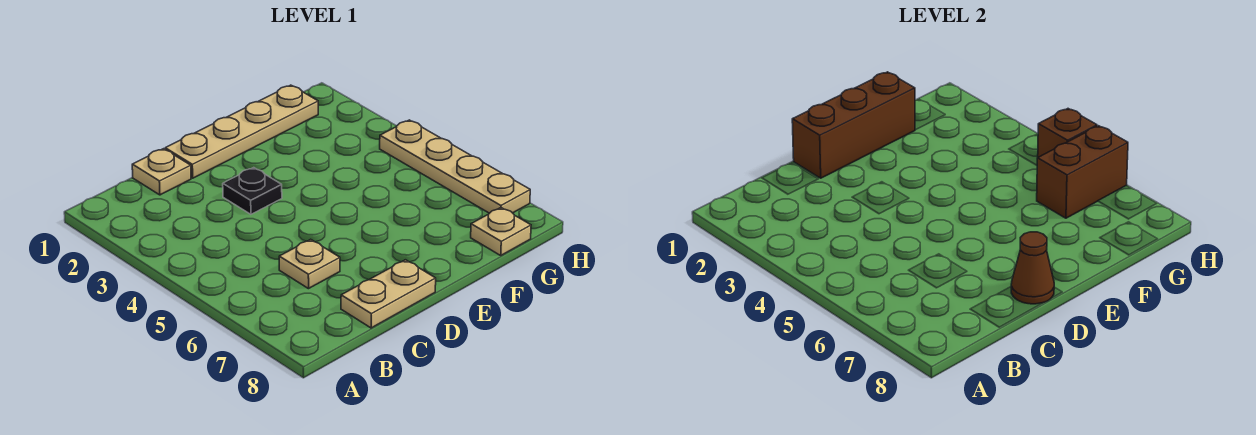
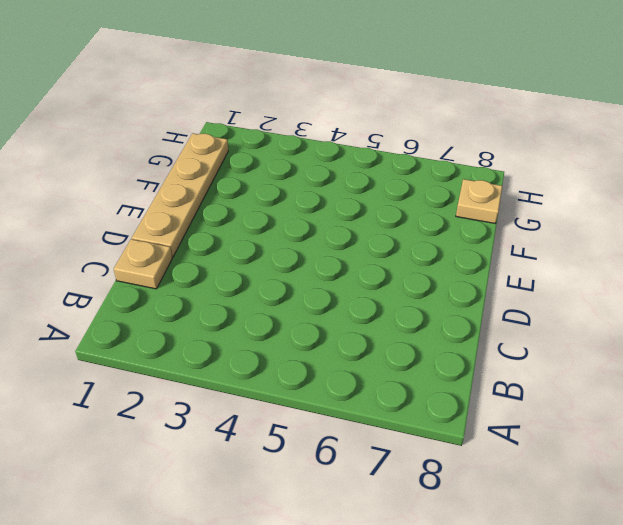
none -> tan plate C6 level 1
none -> tan plate C8:D8 level 1

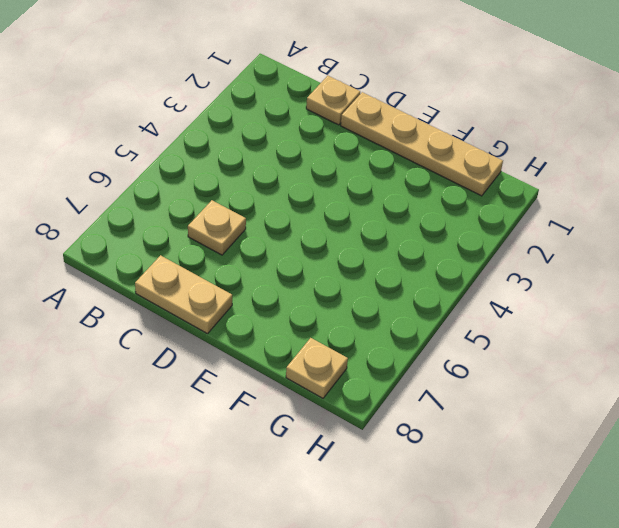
none -> black plate D3 level 1
none -> tan plate H4:H7 level 1

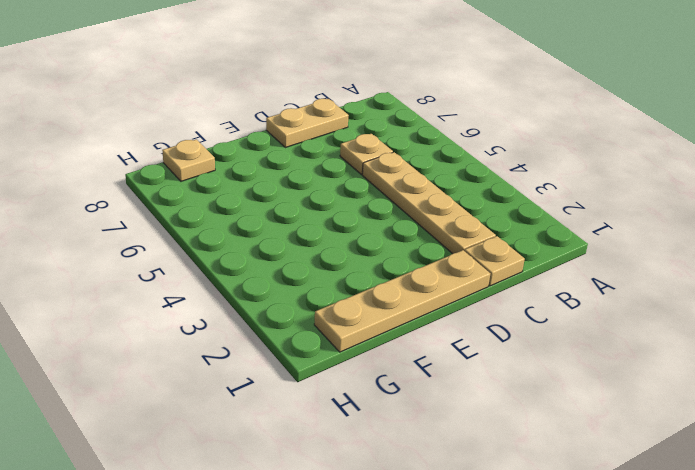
tan plate C2:C5 level 1 -> tan plate H4:H7 level 1
none -> black plate D3 level 1
none -> brown brick D1:F1 level 2

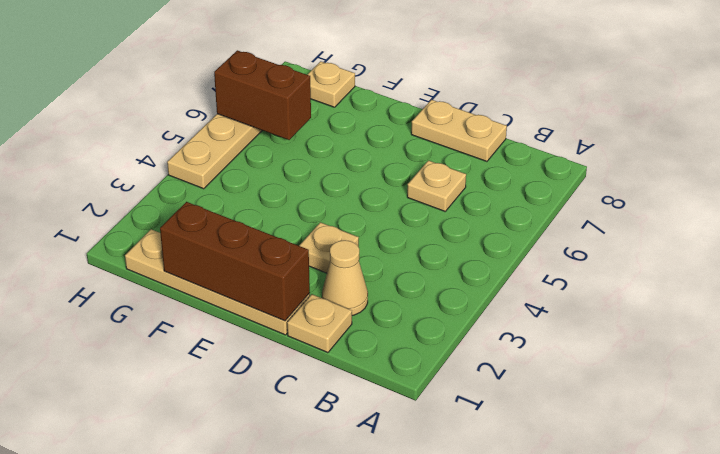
tan cone C2 level 1 -> none
tan plate D3 level 1 -> black plate D3 level 1
none -> brown cone D8 level 2
none -> brown brick H5 level 2

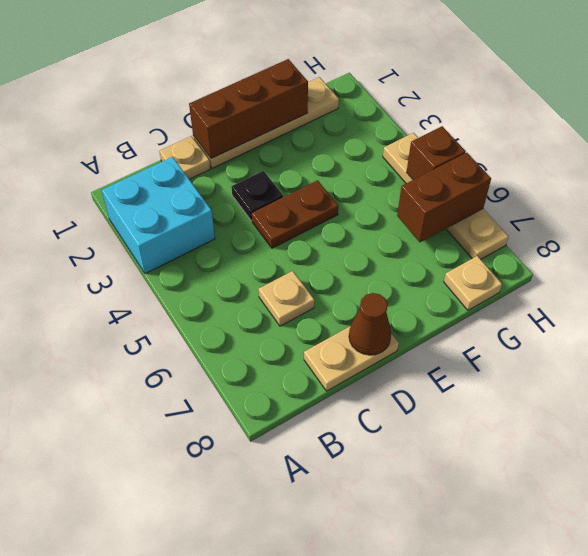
cyan brick A2:B3 level 1 -> none
brown plate D4:E4 level 1 -> none

